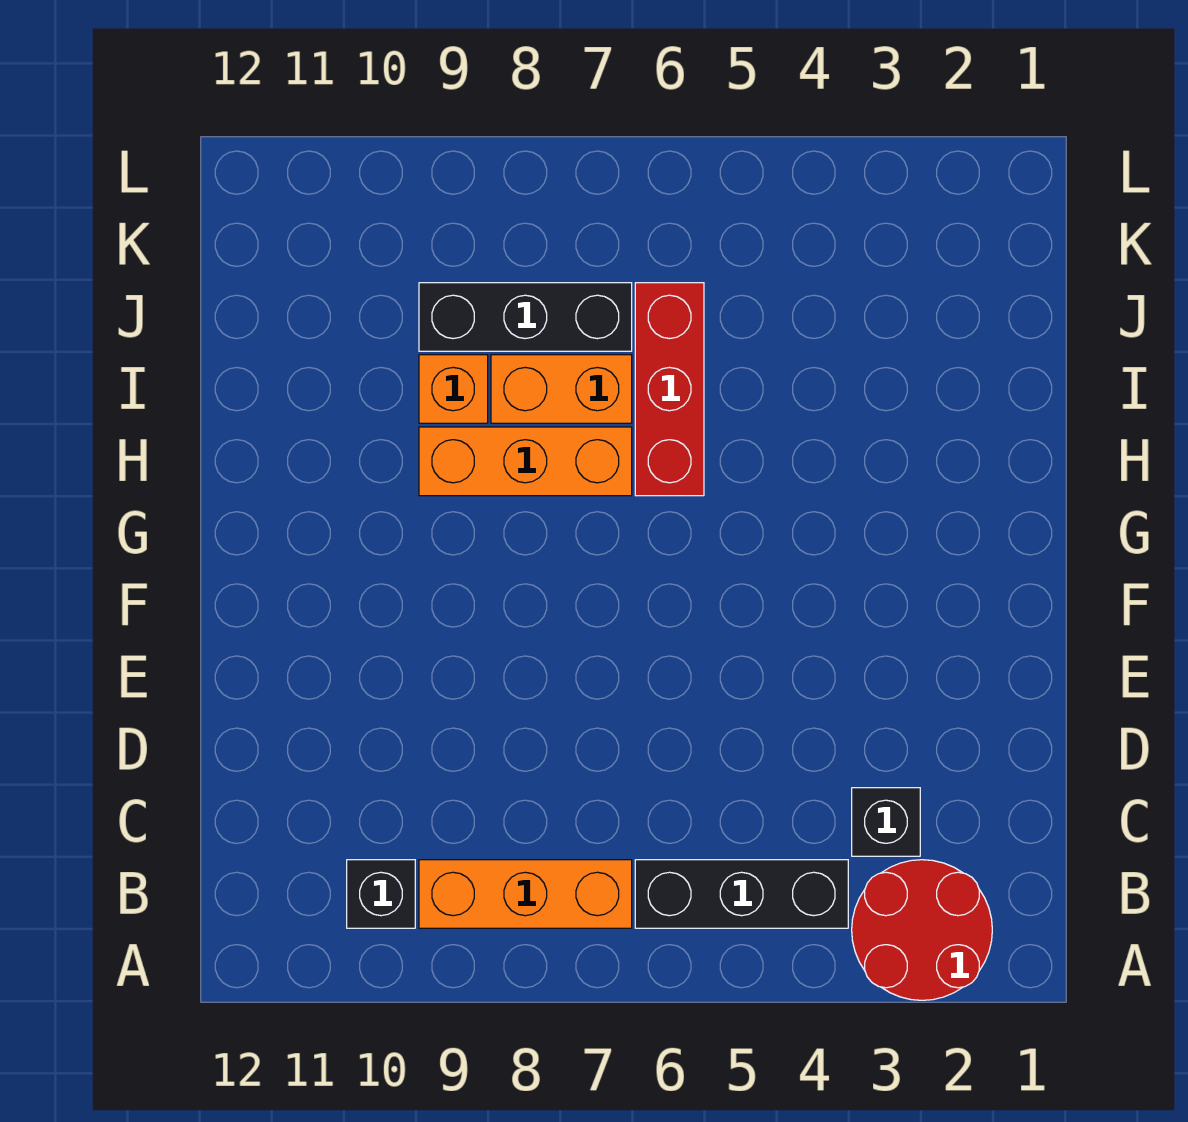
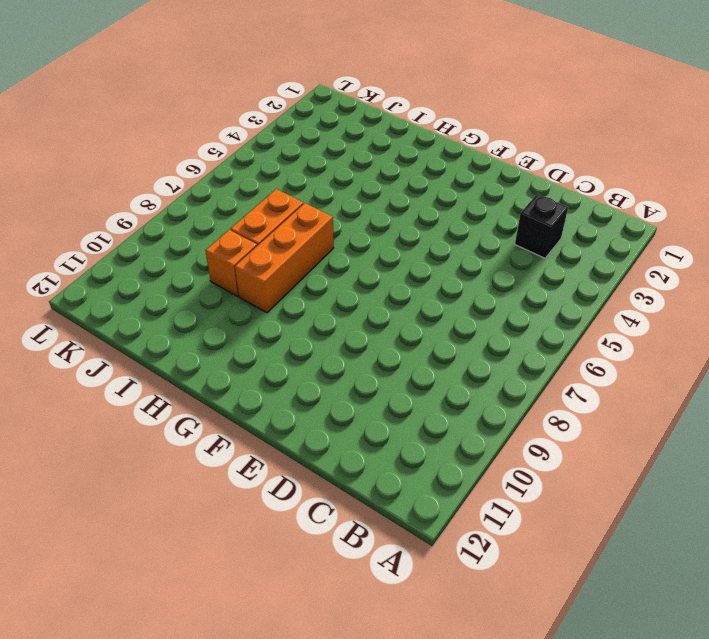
none -> red round brick A2:B3 level 1
none -> black brick B4:B6 level 1

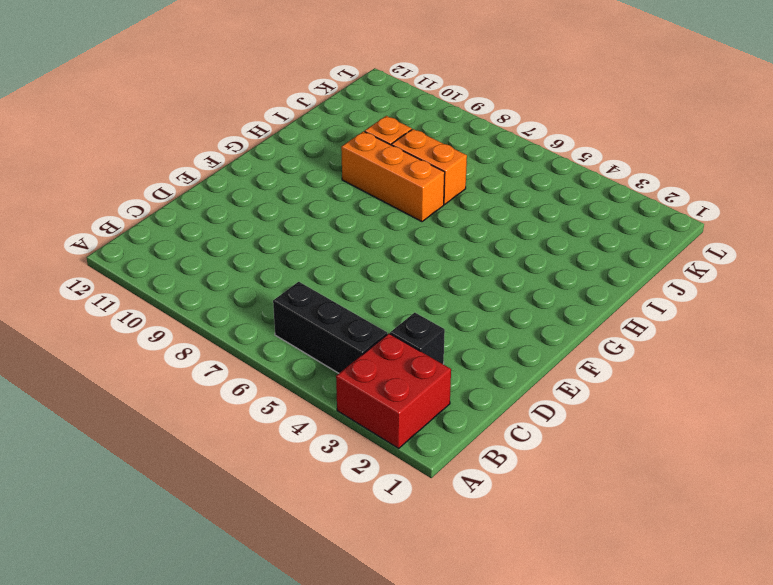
red brick A2:B3 level 1 -> red round brick A2:B3 level 1
none -> orange brick B7:B9 level 1
none -> black brick B10 level 1

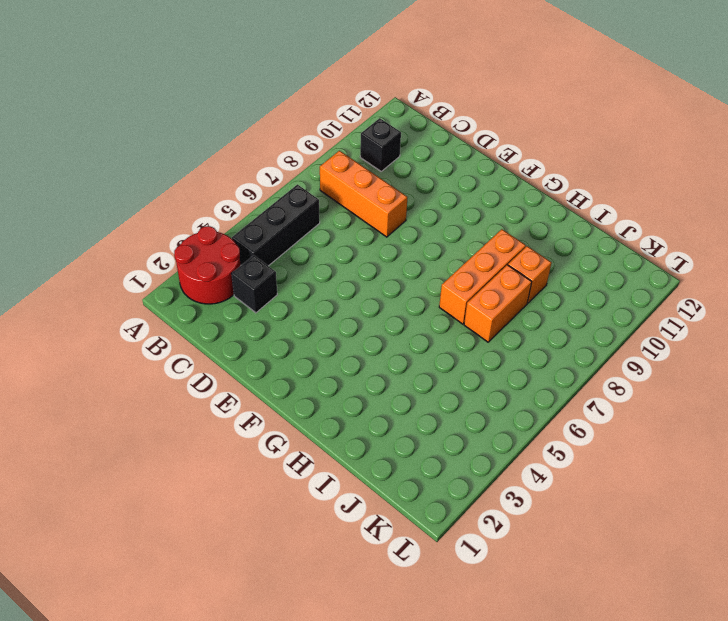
orange brick B8:D8 level 1 -> orange brick B7:B9 level 1
none -> red brick H6:J6 level 1
none -> black brick J7:J9 level 1

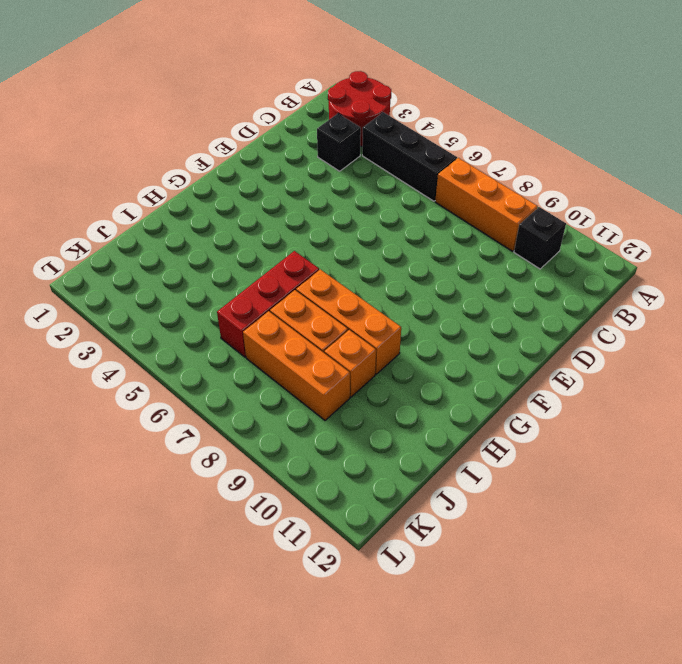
orange brick J7:J9 level 1 -> black brick J7:J9 level 1

